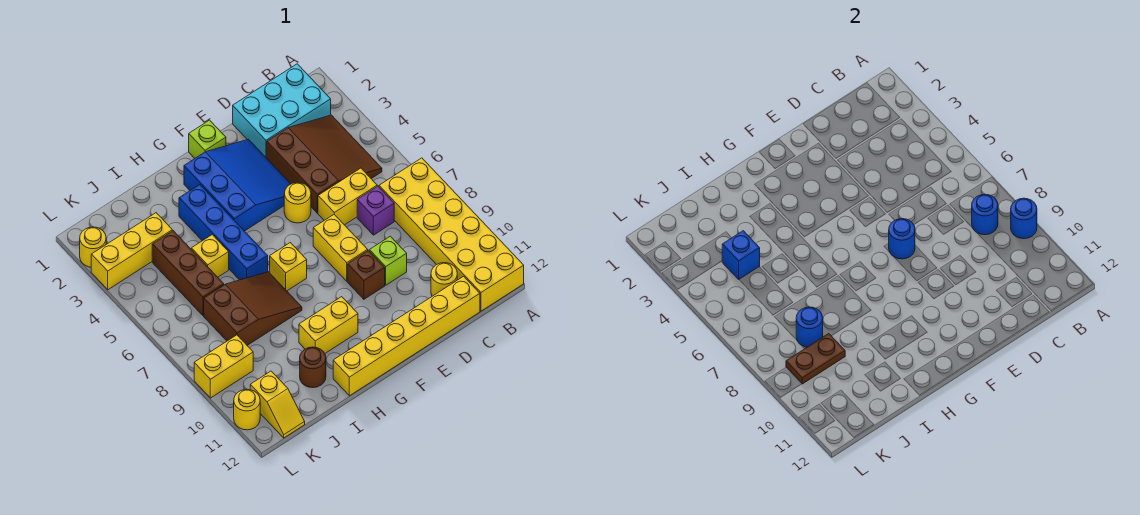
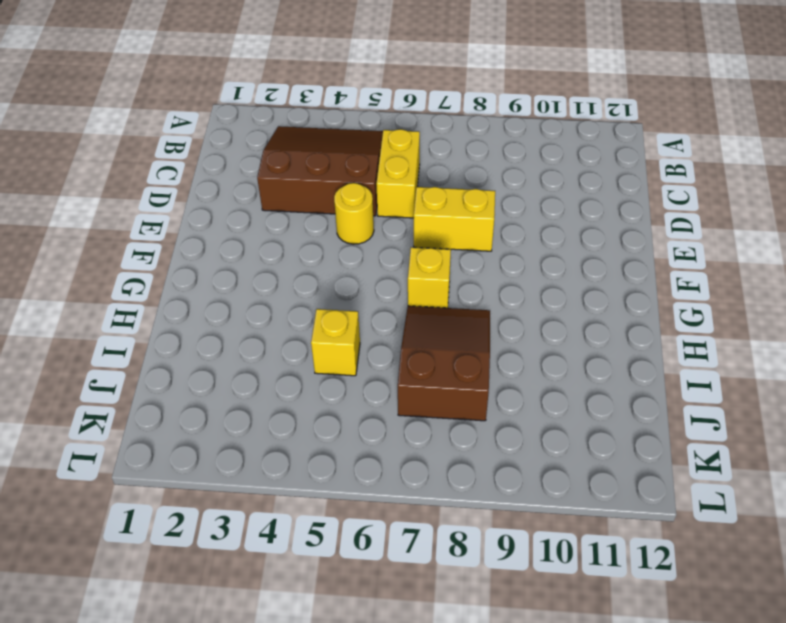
none -> yellow brick A7:B12 level 1
none -> cyan brick B1:D2 level 1
none -> purple brick C7 level 1
none -> yellow round brick C11 level 1

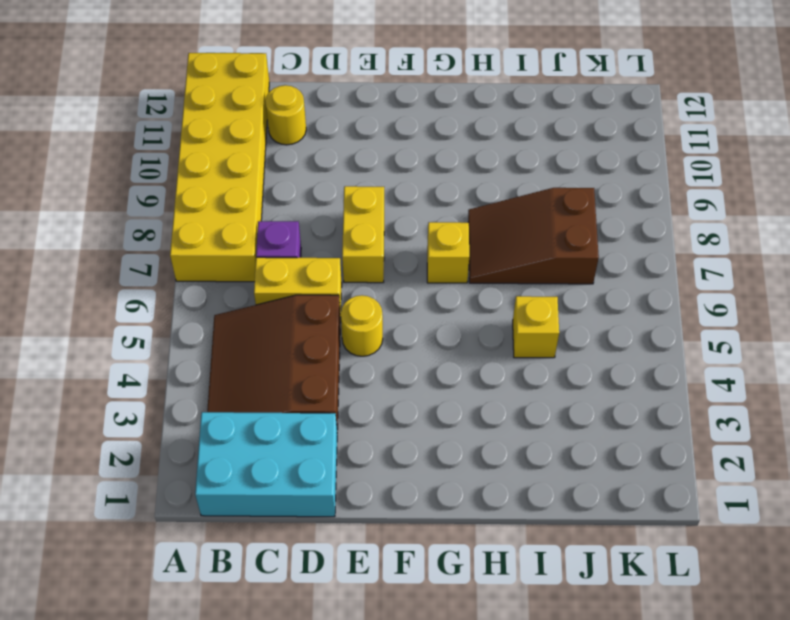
none -> yellow brick C12:H12 level 1
none -> lime brick D9 level 1
none -> blue slope E2:G4 level 1 top G
none -> brown brick E9 level 1

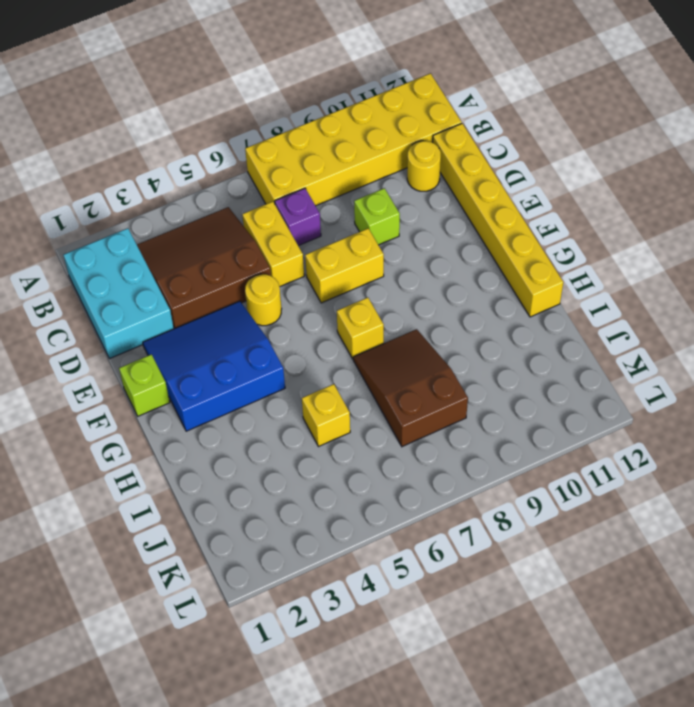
none -> brown brick E9 level 1
none -> yellow brick G10:H10 level 1
none -> blue brick H3:H6 level 1
none -> brown round brick I11 level 1

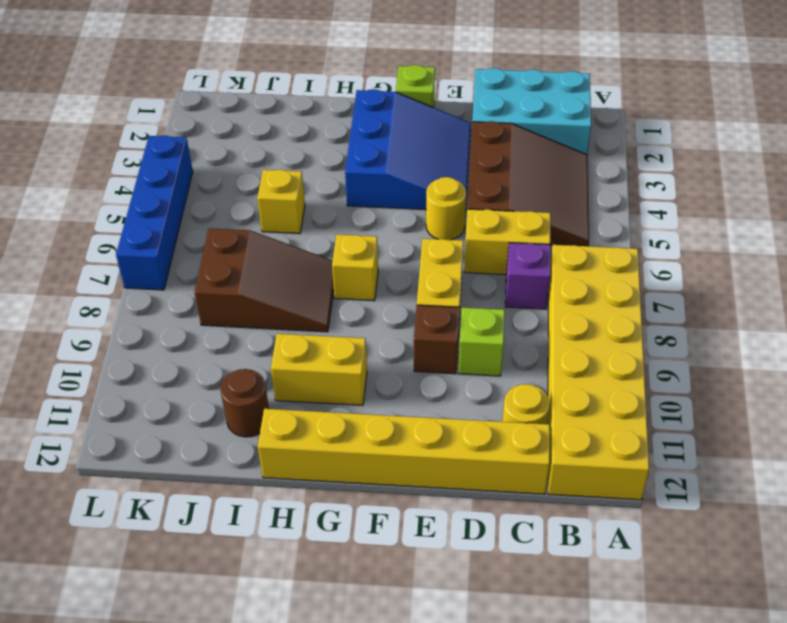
blue brick L4:L7 level 1 -> blue brick H3:H6 level 1
none -> yellow brick J3:L3 level 1
none -> brown brick J4:J6 level 1
none -> yellow brick K9:L9 level 1
none -> yellow slope K11:K12 level 1 top 11

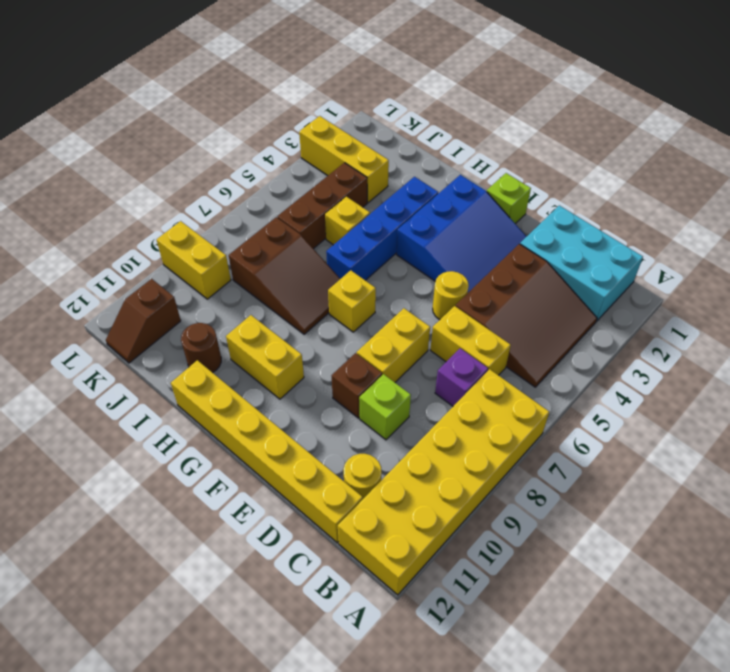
brown slope K11:K12 level 1 top 11 -> yellow slope K11:K12 level 1 top 11
none -> yellow round brick L2 level 1
none -> yellow round brick L11 level 1
none -> blue round brick A9 level 2
none -> blue round brick B8 level 2

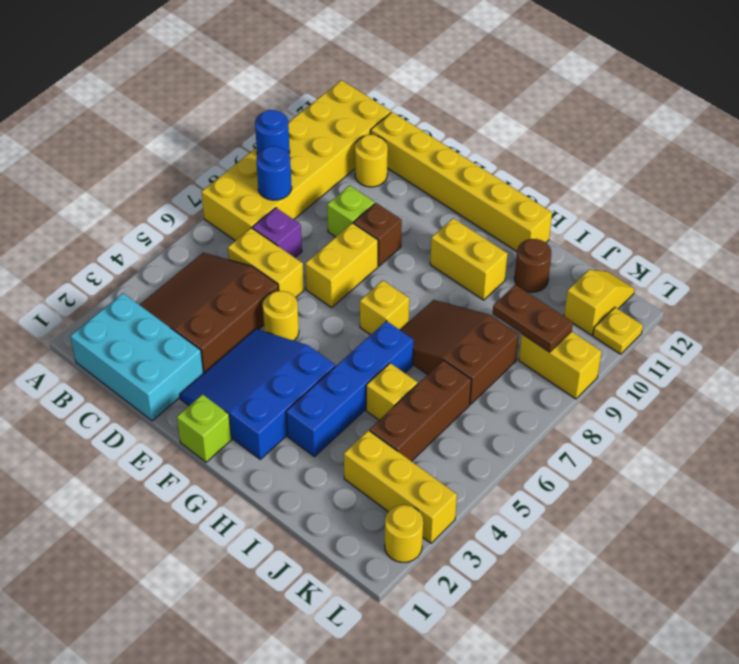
yellow plate L11 level 1 -> yellow round brick L11 level 1
none -> blue round brick E7 level 2
none -> blue brick J4 level 2
none -> blue round brick J8 level 2

